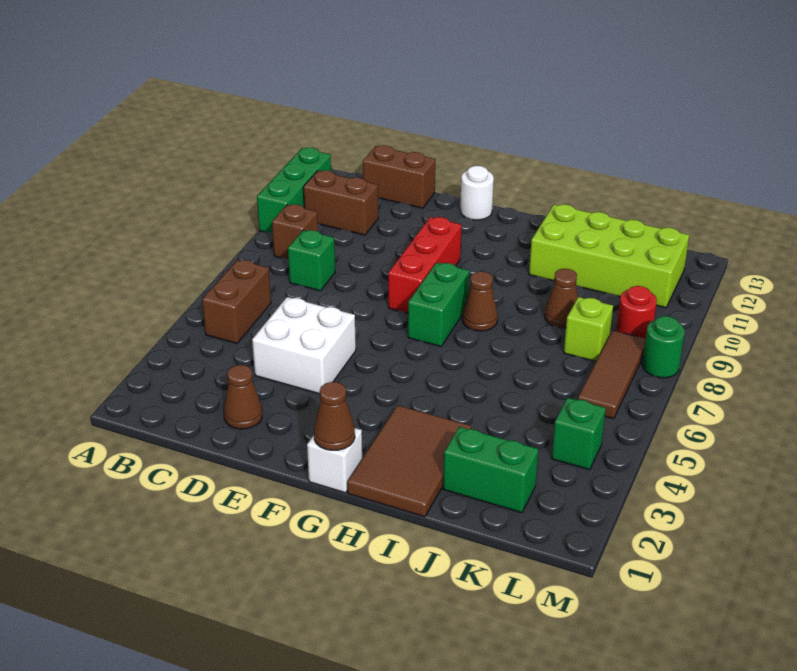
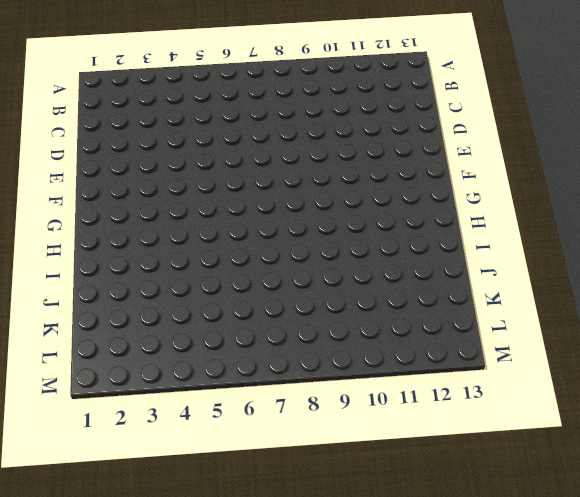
none -> green brick A10:A12 level 1
none -> brown brick B5:B6 level 1
none -> brown brick B9 level 1

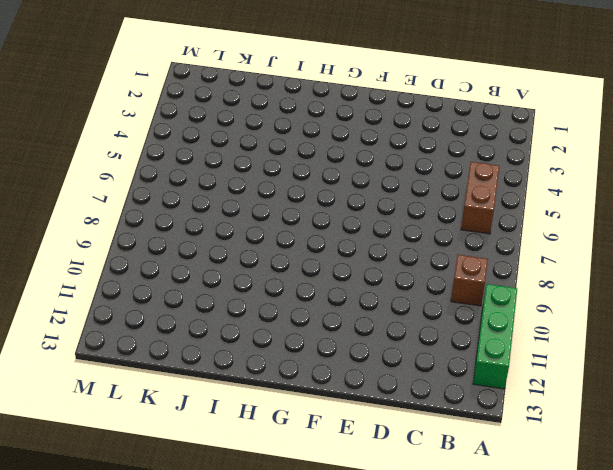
none -> brown brick B11:C11 level 1
none -> green brick C8 level 1
none -> brown brick C13:D13 level 1

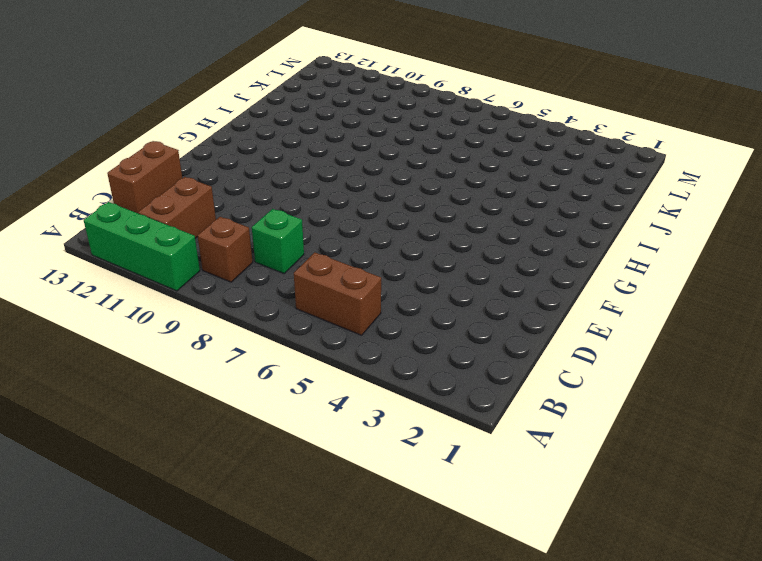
none -> brown cone D2 level 1
none -> white brick D4:E5 level 1
none -> red brick F8:F10 level 1

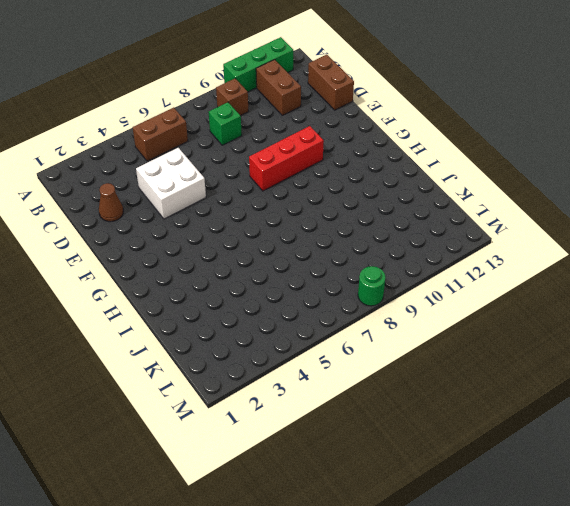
none -> white round brick F13 level 1
none -> white brick G1 level 1
none -> green brick G7:G8 level 1

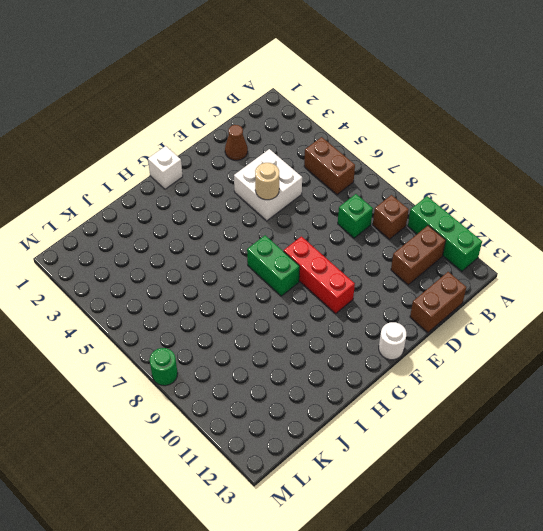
tan round brick E5 level 2 -> none
none -> brown tile H1:I3 level 1
none -> brown cone H8 level 1
none -> lime brick I11:L12 level 1

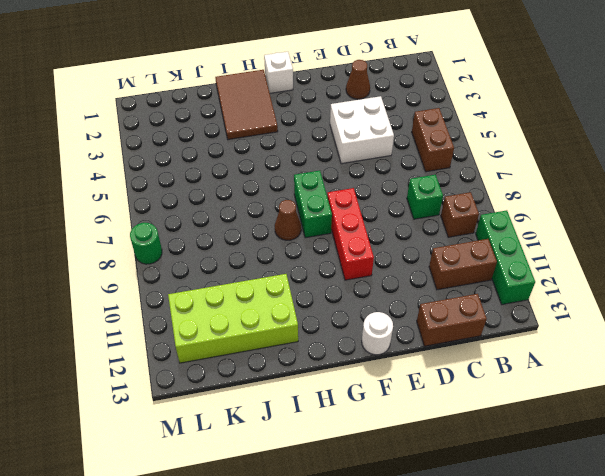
none -> green brick J2:K2 level 1
none -> brown cone J9 level 1
none -> lime brick K8 level 1

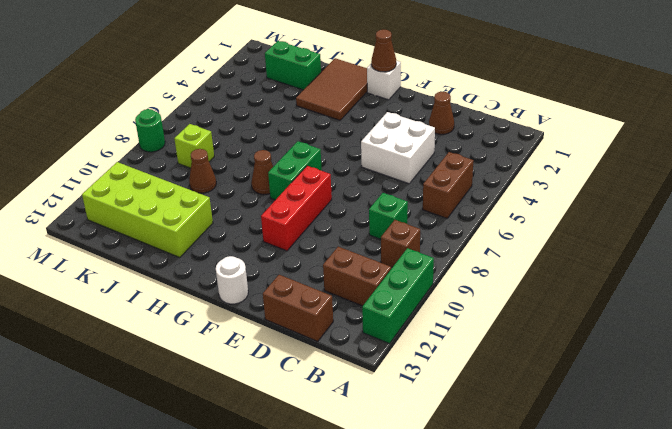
none -> green brick L4 level 1
none -> brown tile L6:L8 level 1
none -> red round brick L9 level 1

